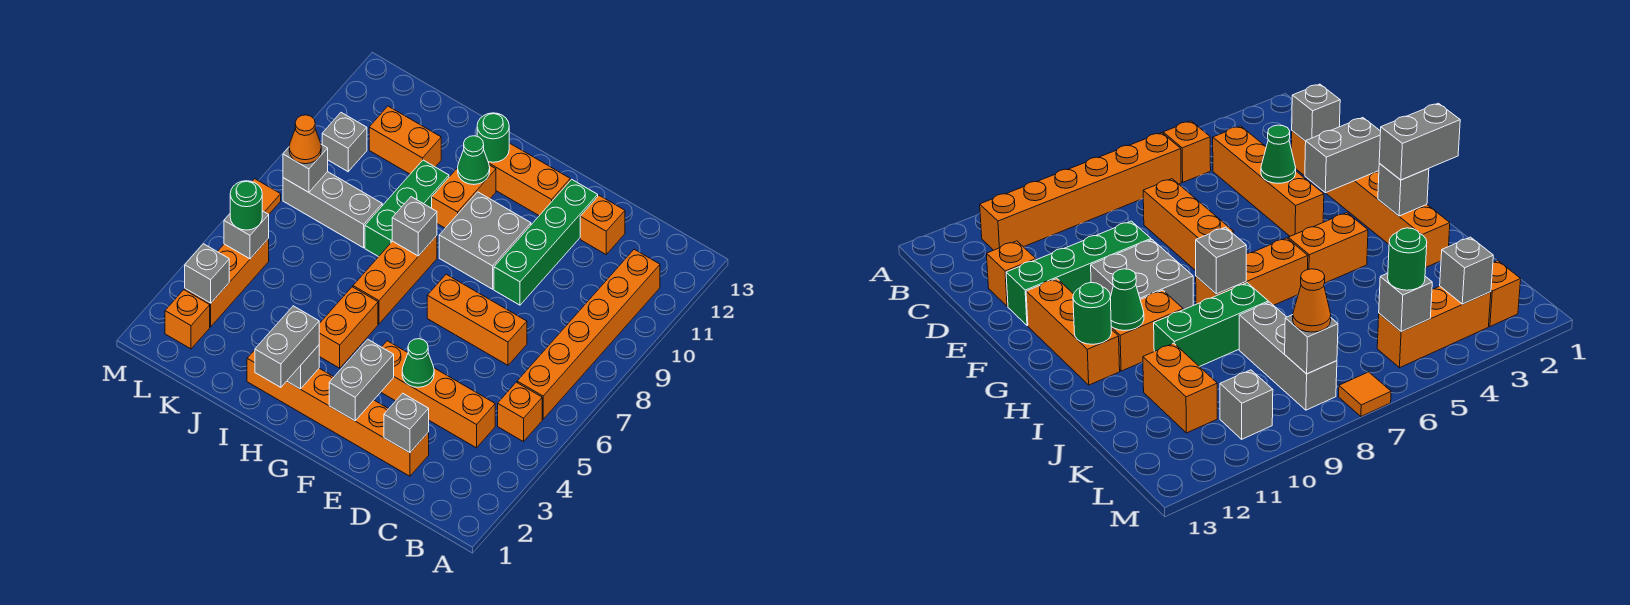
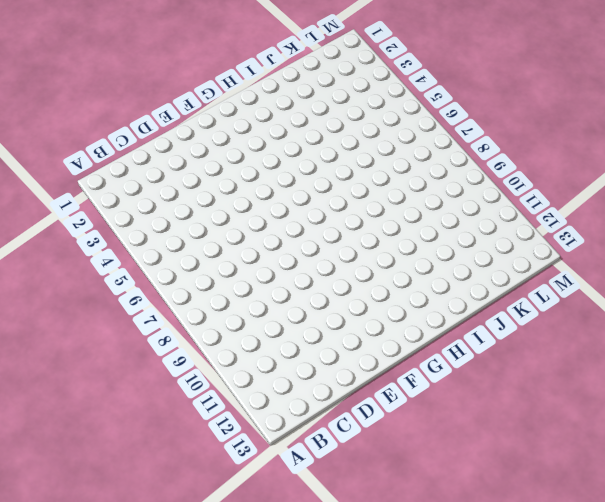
none -> orange brick B5 level 1
none -> orange brick B6:B11 level 1
none -> orange brick C4:F4 level 1
none -> orange brick D2:I2 level 1

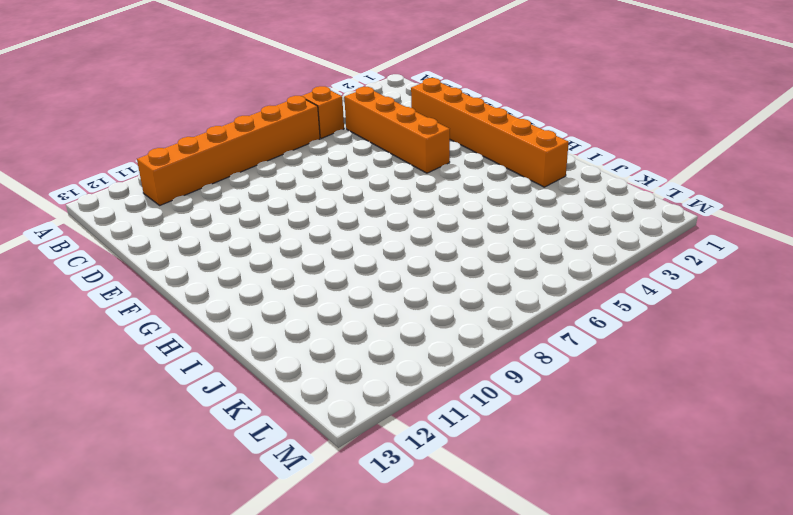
none -> orange brick D7:F7 level 1
none -> orange brick D12 level 1
none -> green brick E9:E12 level 1
none -> grey brick F9:G10 level 1

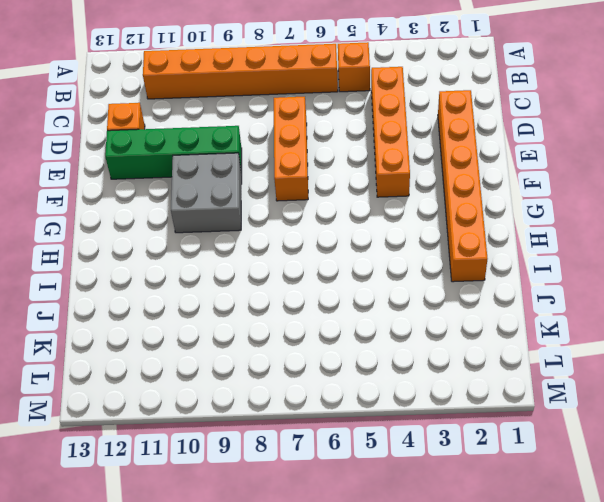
none -> orange brick F12:H12 level 1
none -> orange brick H4:H5 level 1
none -> orange brick H6:H8 level 1
none -> orange brick H10:H11 level 1

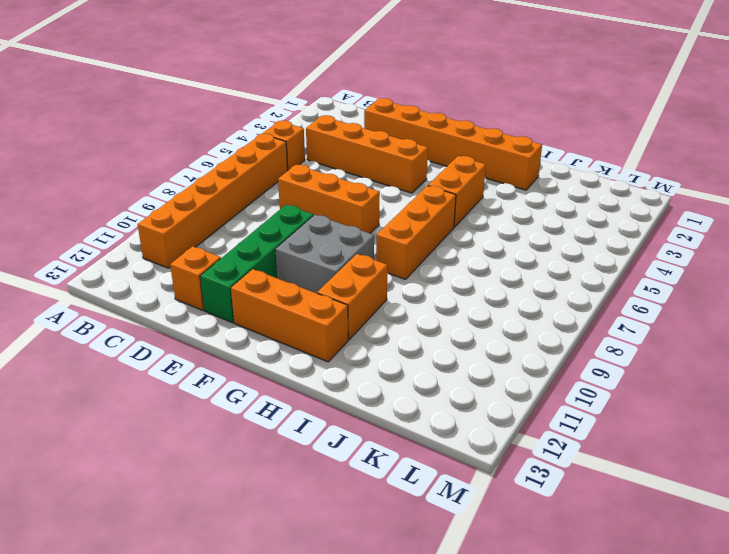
none -> green brick I8:I10 level 1
none -> grey brick J8:L8 level 1
none -> orange brick J11:K11 level 1
none -> orange brick L2 level 1

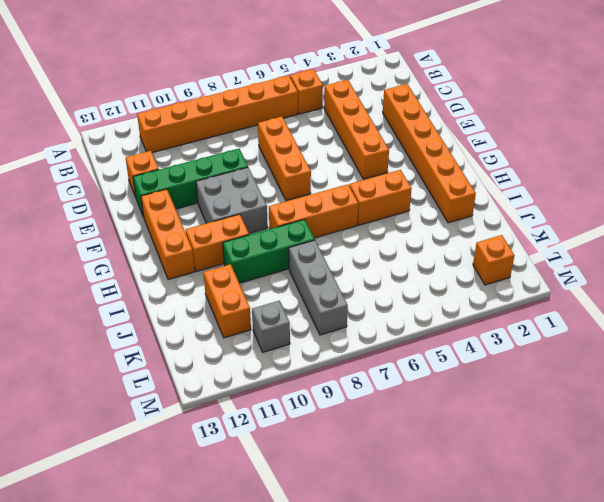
none -> orange brick L3:L5 level 1
none -> orange tile M7 level 1
none -> grey brick D2 level 2
none -> green cone E4 level 2

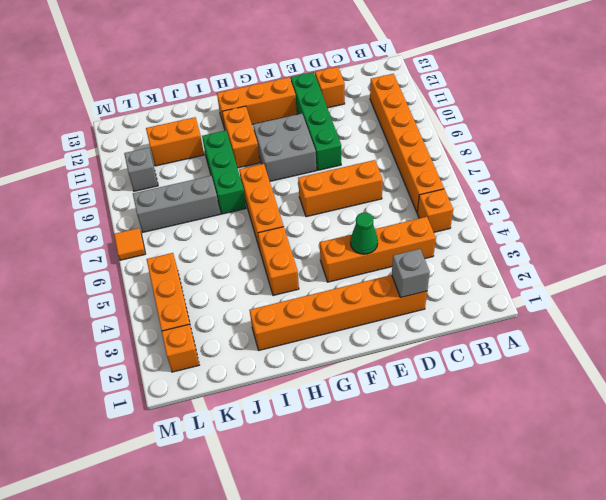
none -> grey brick F2:F3 level 2
none -> grey brick H2 level 2
none -> grey brick H8 level 2
none -> green cone H11 level 2

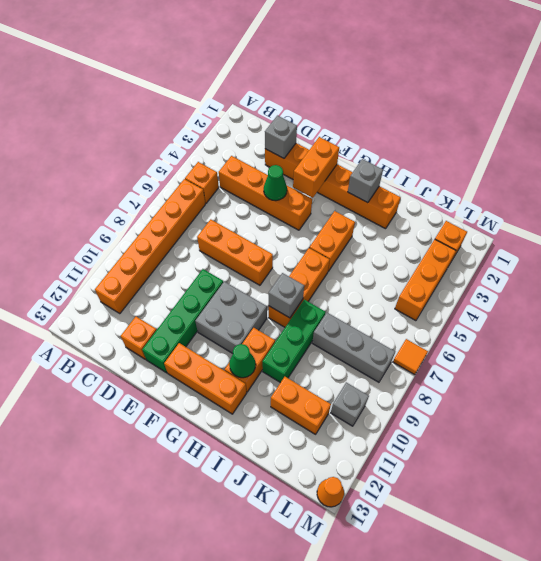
orange brick F2:F3 level 2 -> grey brick F2:F3 level 2
orange cone M13 level 1 -> orange cone L8 level 3
none -> green round brick H12 level 2
none -> grey brick L3 level 2
none -> grey brick L5 level 2
none -> grey brick L8 level 2

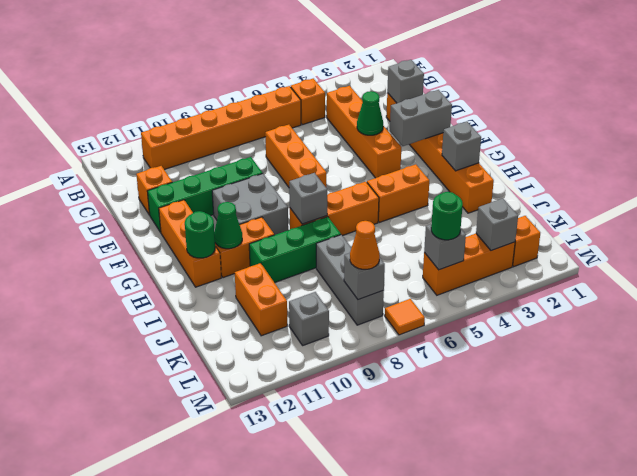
none -> grey brick H1:H2 level 3

